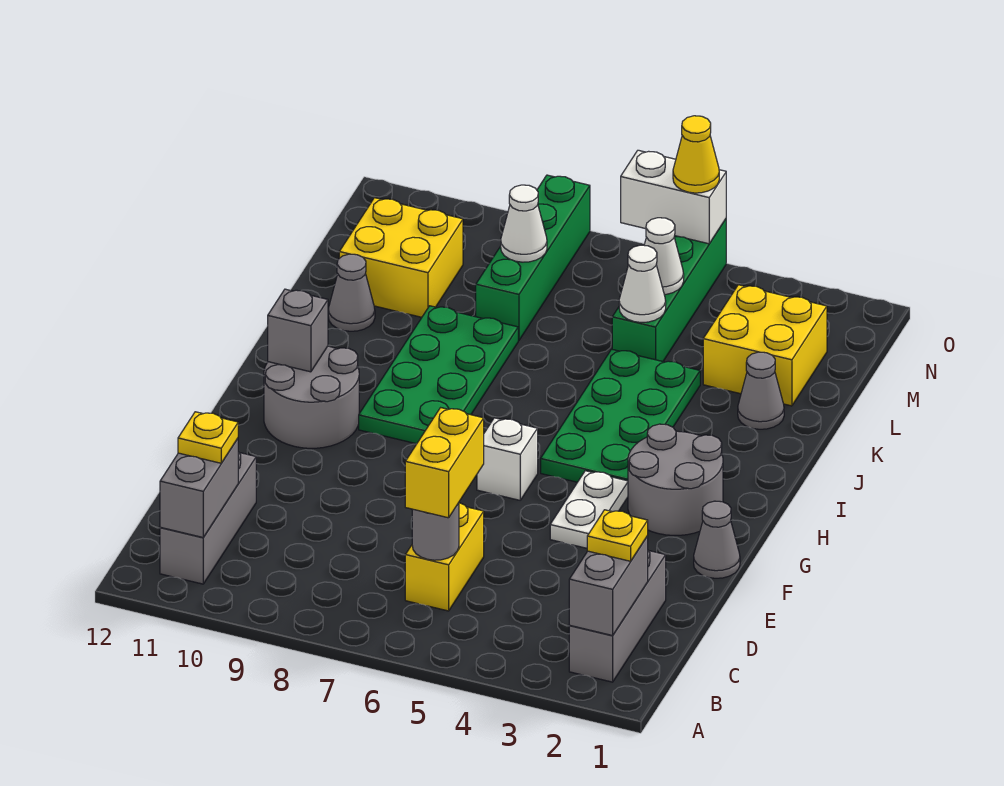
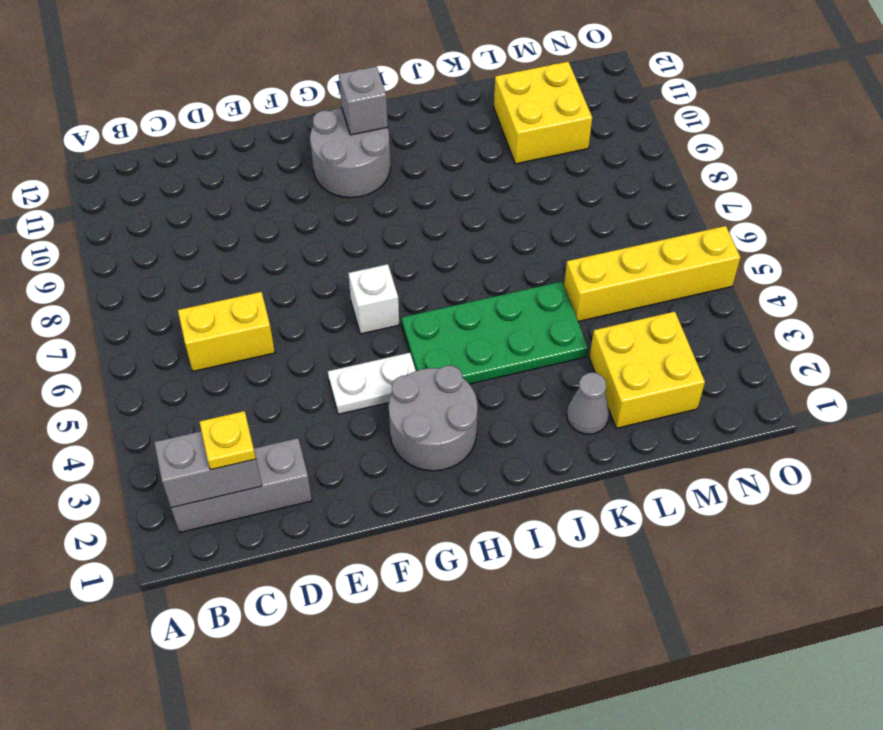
yellow brick L5:O5 level 1 -> green brick L5:O5 level 1
none -> grey brick B11:D11 level 1
none -> grey cone F1 level 1
none -> green plate H8:K9 level 1

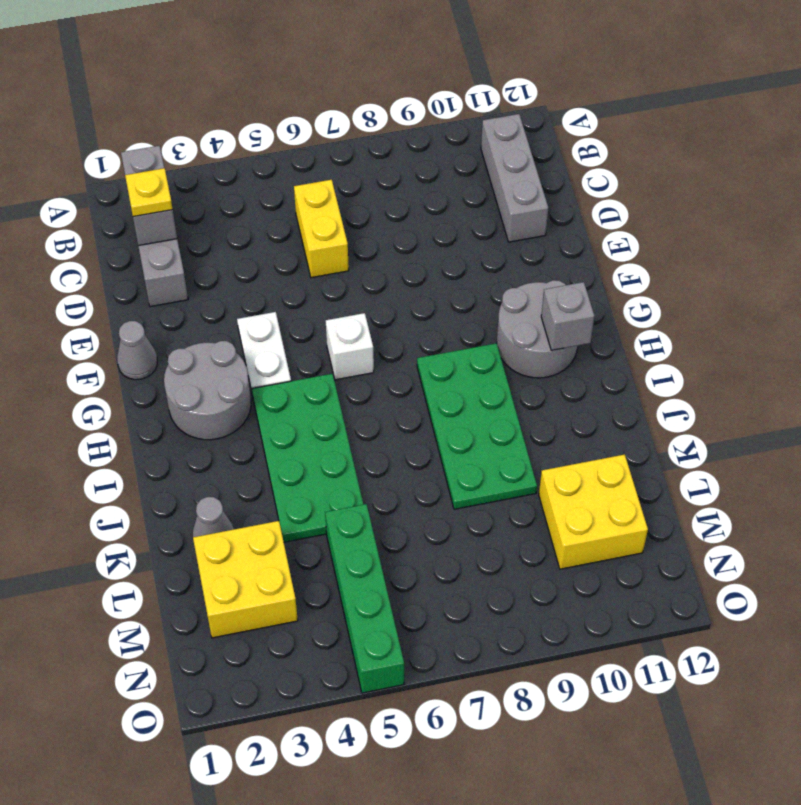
none -> grey cone K11 level 1
none -> green brick L8:O8 level 1
none -> grey brick B11:C11 level 2

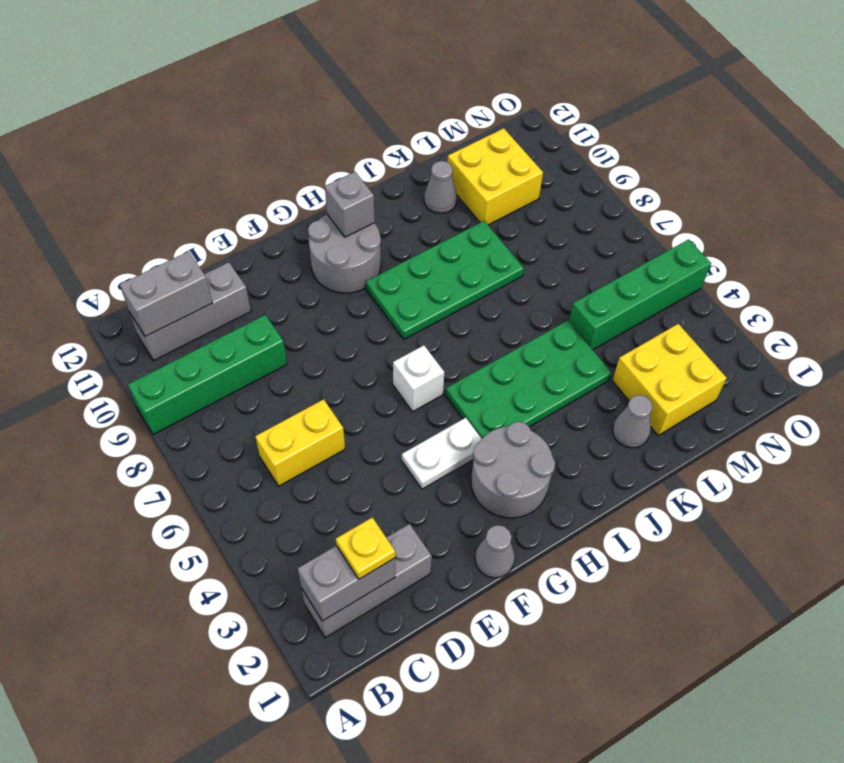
green brick A9:D9 level 1 -> green brick L8:O8 level 1
none -> grey round brick C6 level 2
none -> white cone L5 level 2
none -> white cone M5 level 2

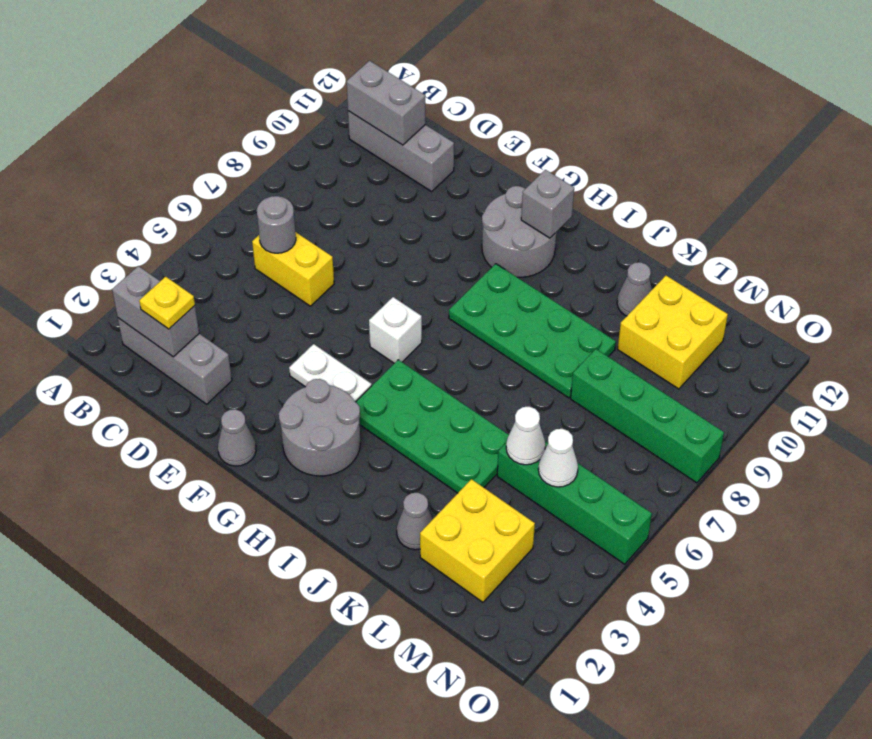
none -> white cone M8 level 2
none -> white brick O5:O6 level 2
none -> yellow brick C6:D6 level 3

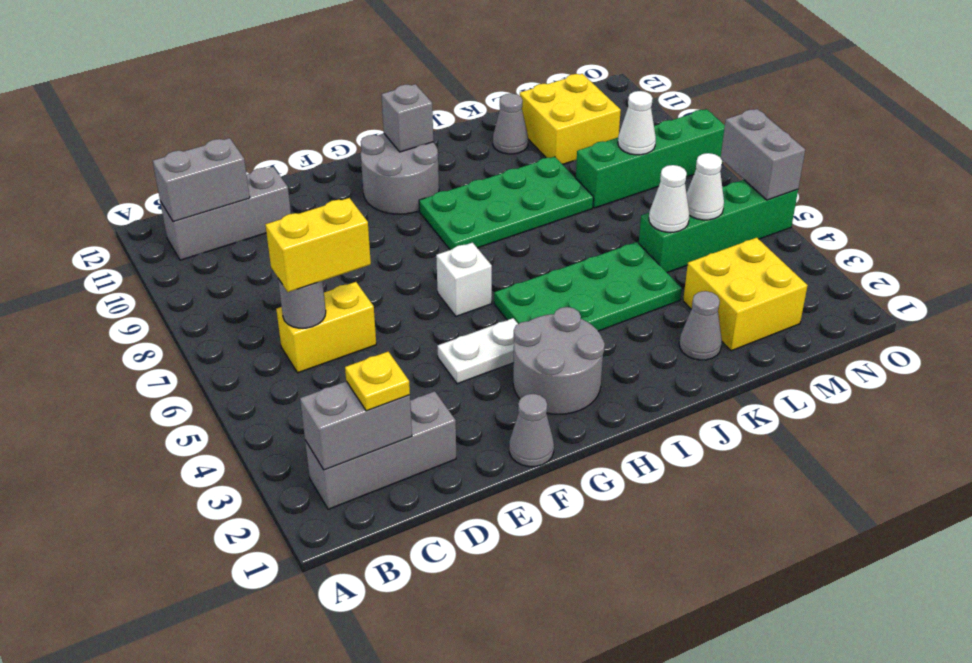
grey brick O5:O6 level 2 -> white brick O5:O6 level 2
none -> yellow plate C11 level 3
none -> yellow cone O5 level 3

